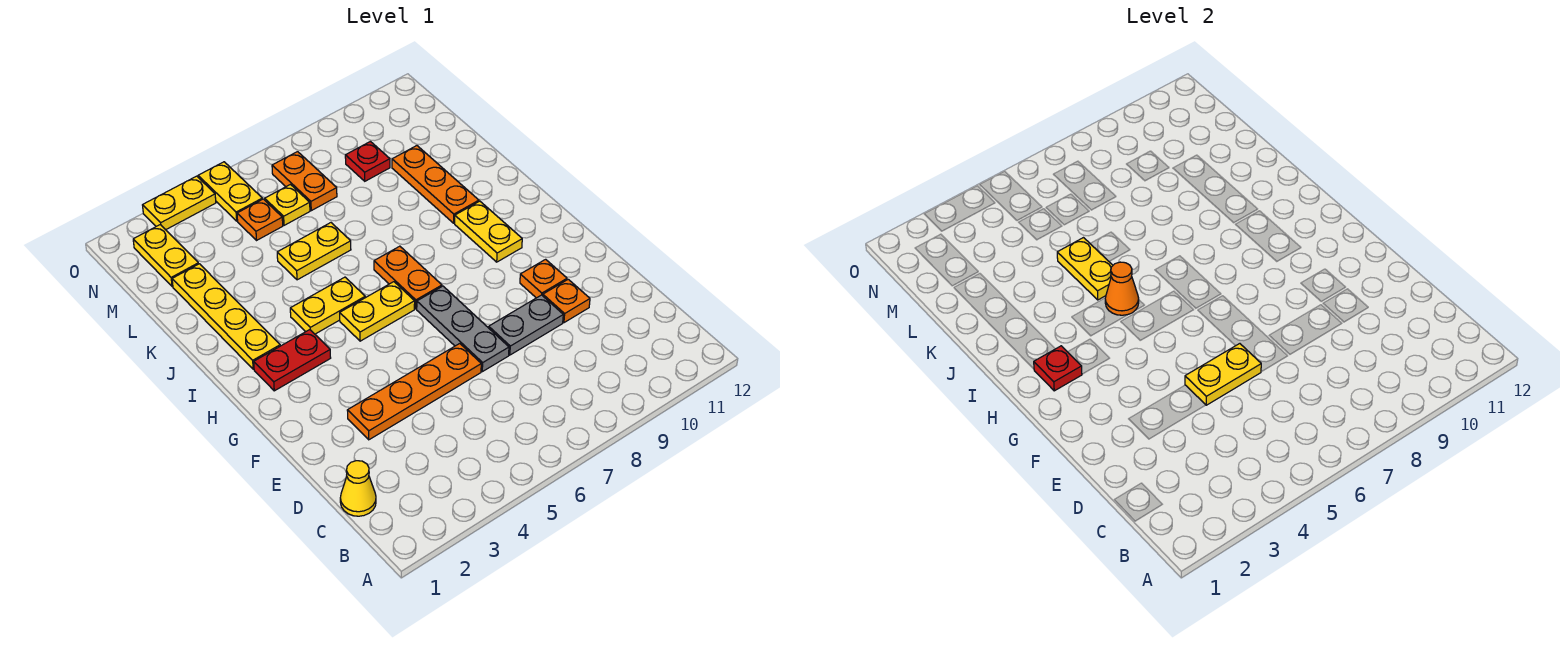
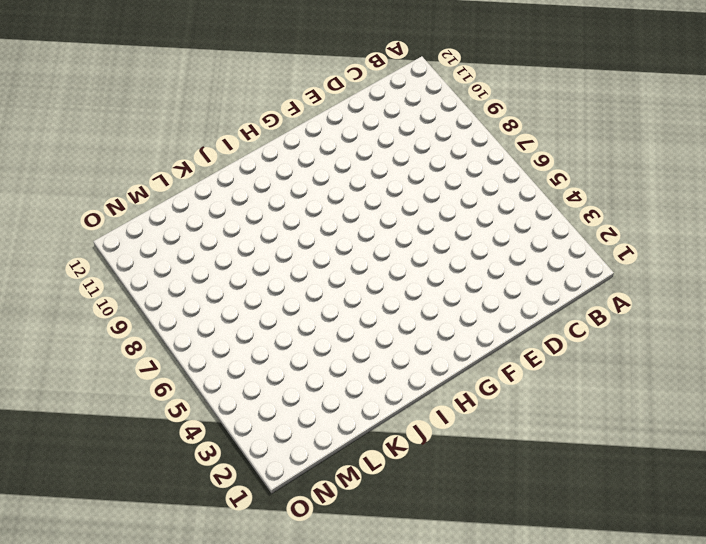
none -> yellow cone C1 level 1
none -> orange plate E3:E6 level 1
none -> grey plate E7:G7 level 1

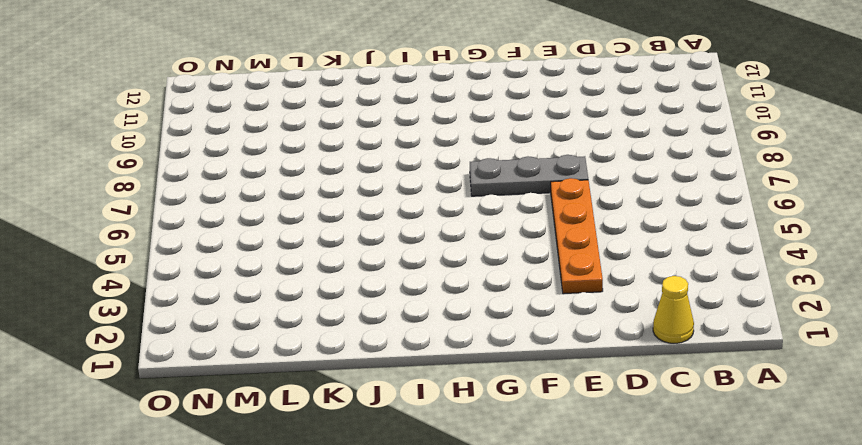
none -> grey plate E8:E9 level 1
none -> orange plate E10 level 1
none -> orange plate F10 level 1

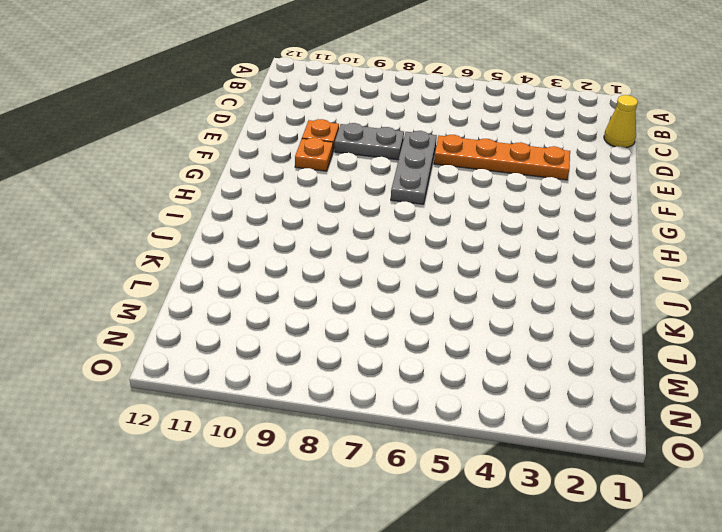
none -> red plate H2:H3 level 1
none -> yellow plate H5:H6 level 1
none -> orange plate H7:I7 level 1

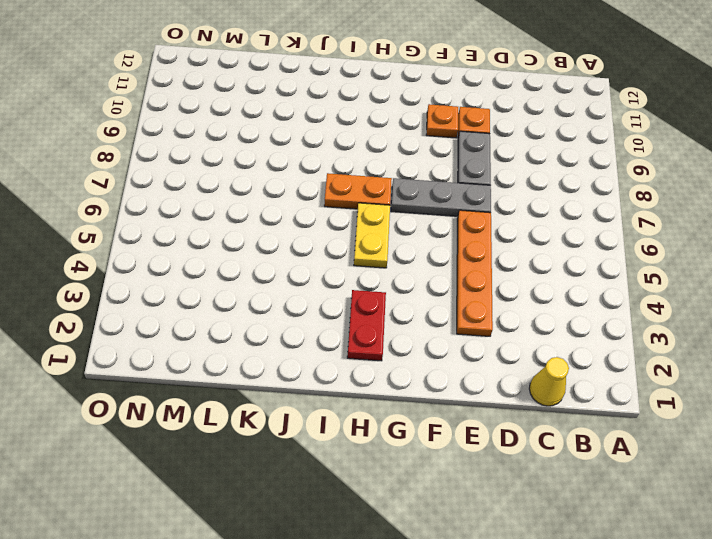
none -> yellow plate H10:I10 level 1
none -> yellow plate I2:L2 level 1
none -> yellow plate I4:I5 level 1

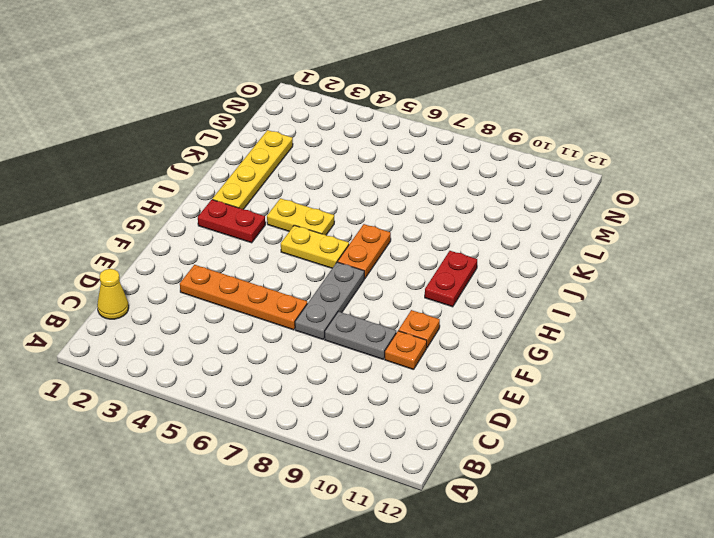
red plate H10:I10 level 1 -> yellow plate H10:I10 level 1
none -> orange plate J10:L10 level 1
none -> yellow plate K5:K6 level 1
none -> yellow plate M2:N2 level 1

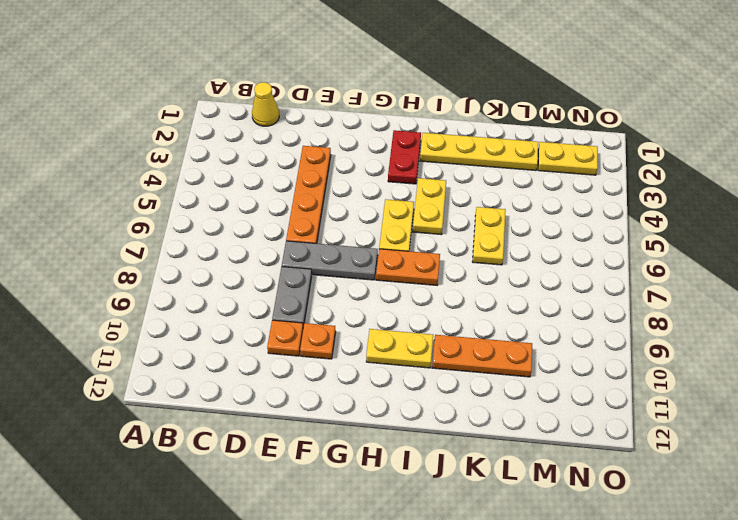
none -> orange plate M5 level 1
none -> yellow plate M6 level 1
none -> orange plate M7:N7 level 1

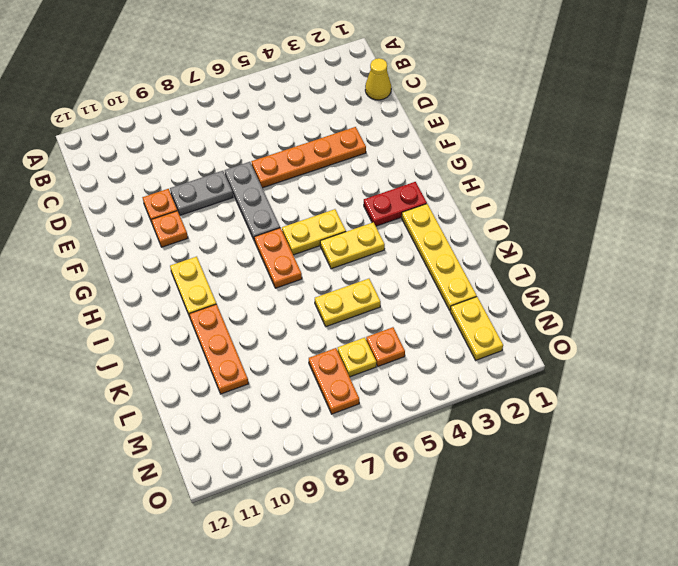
none -> red plate M9 level 1
none -> yellow plate N5:O5 level 1
none -> yellow plate O3:O4 level 1

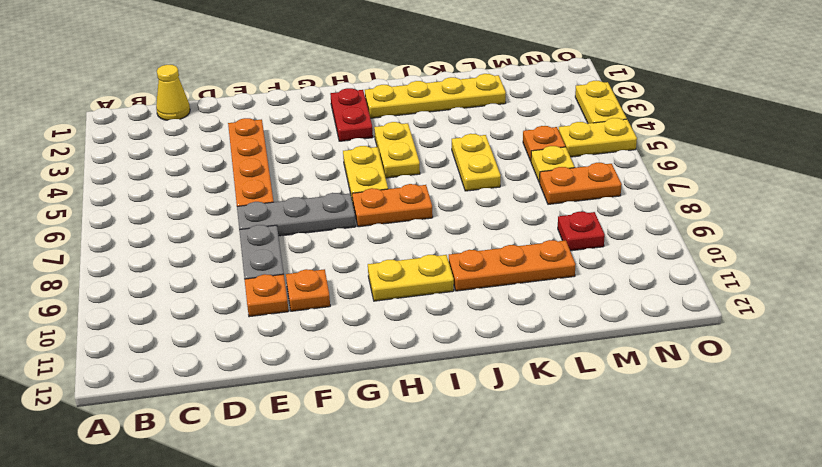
none -> yellow plate M2:N2 level 1
none -> yellow plate E5:E6 level 2
none -> red plate H2 level 2

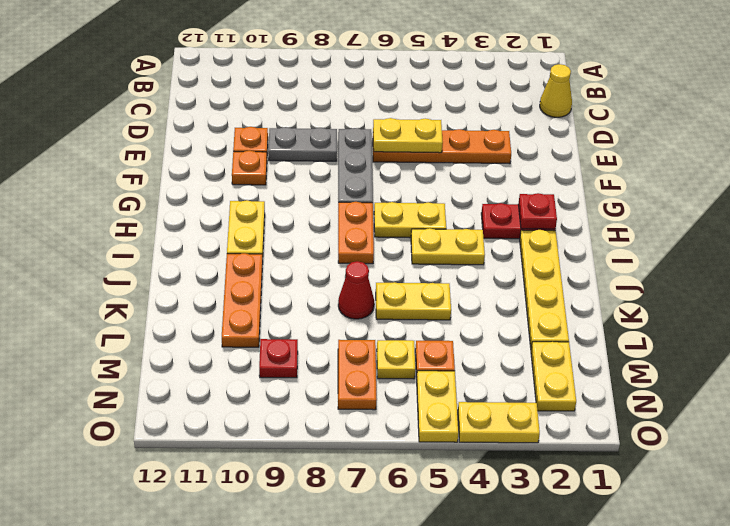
red cone K7 level 1 -> none
none -> orange cone I5 level 2
none -> yellow plate J5:K5 level 2

